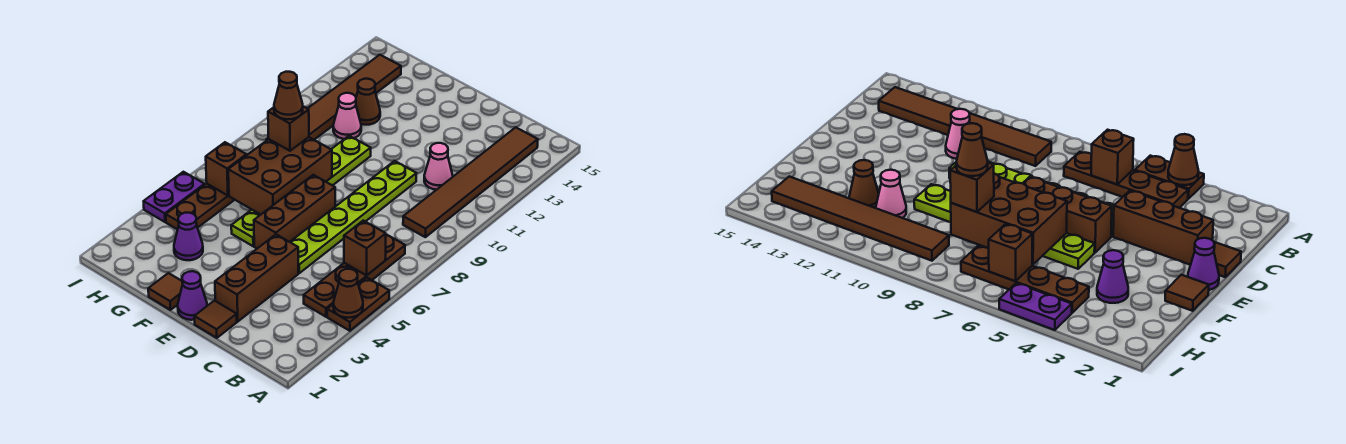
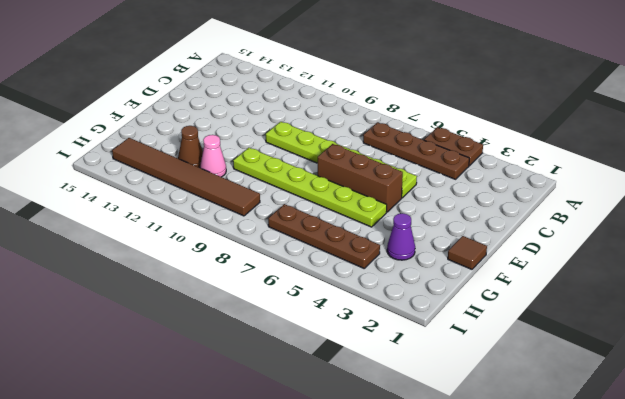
none -> brown tile B9:B14 level 1
none -> pink cone C11 level 1
none -> brown tile D1 level 1

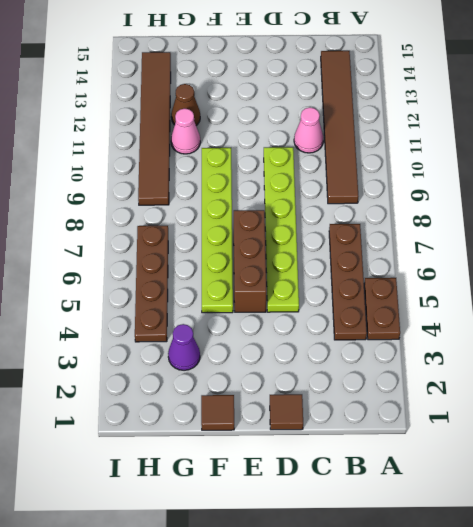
none -> brown brick D2:D4 level 1
none -> purple cone E1 level 1
none -> purple plate I4:I5 level 1

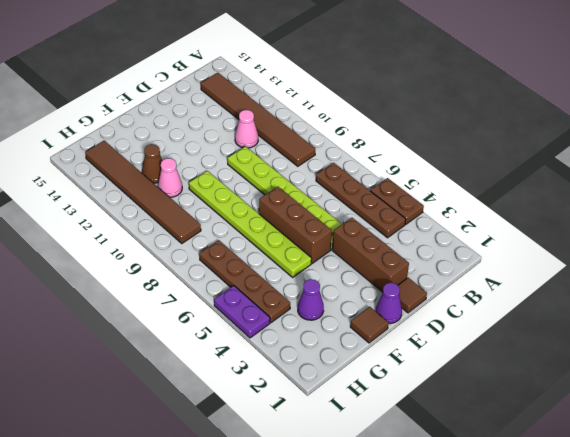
none -> brown cone A4 level 2
none -> brown brick B6 level 2
none -> brown brick F6:G8 level 2

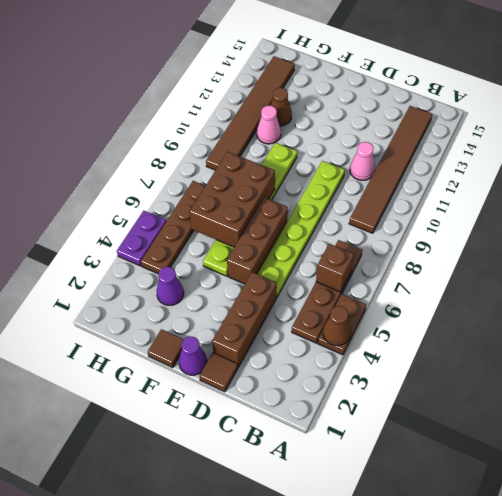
none -> brown brick H6 level 2
none -> brown brick G8 level 3
none -> brown cone G8 level 4

